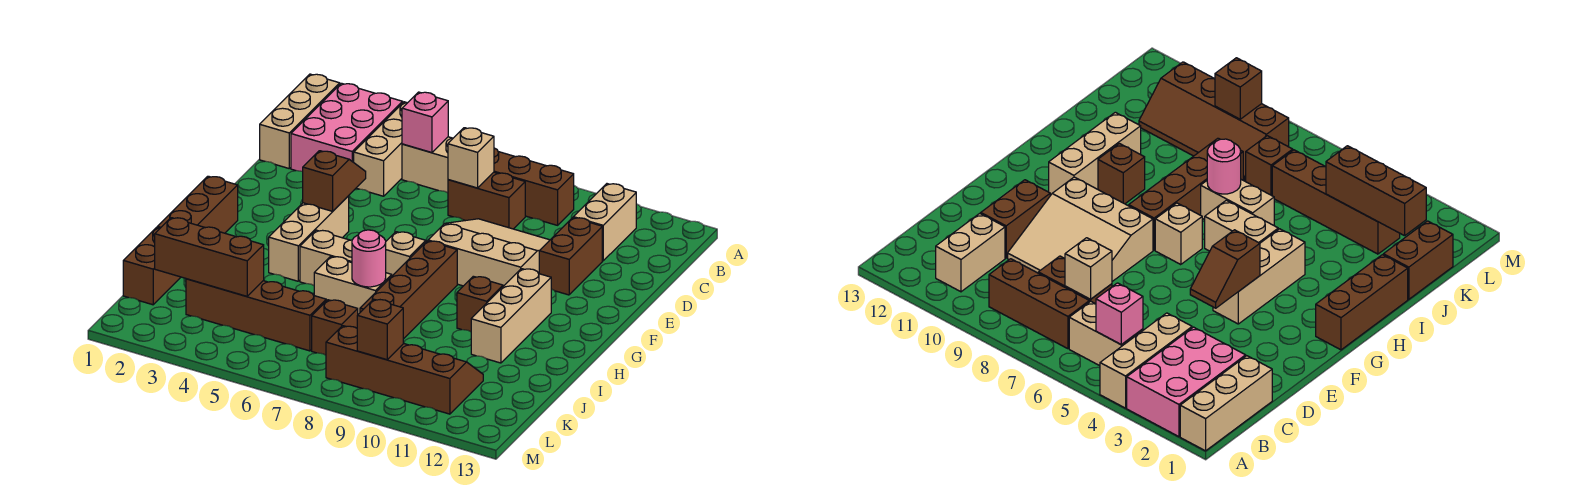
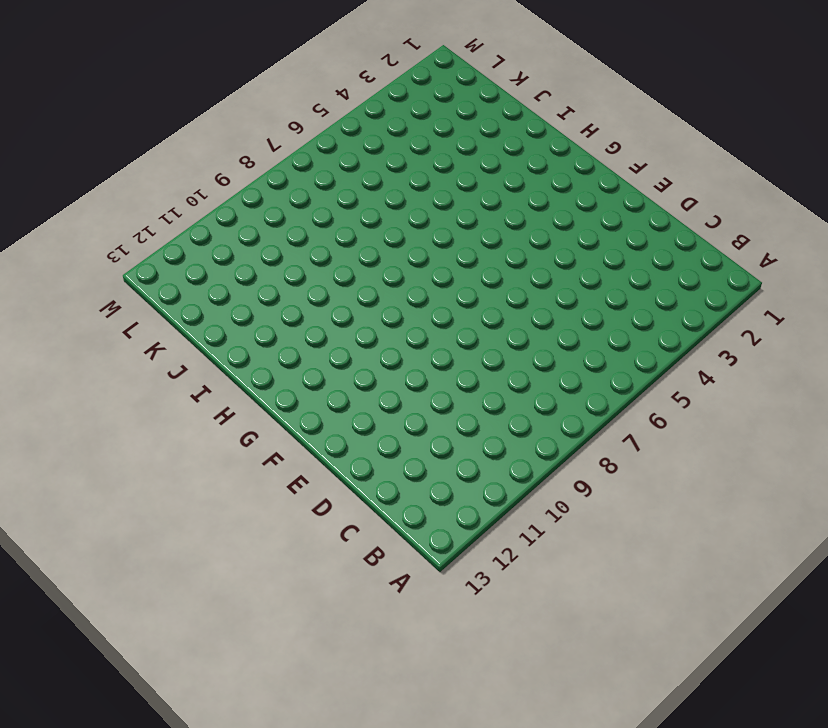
none -> tan brick A1:C1 level 1
none -> pink brick A2:C3 level 1
none -> tan brick A4:C4 level 1

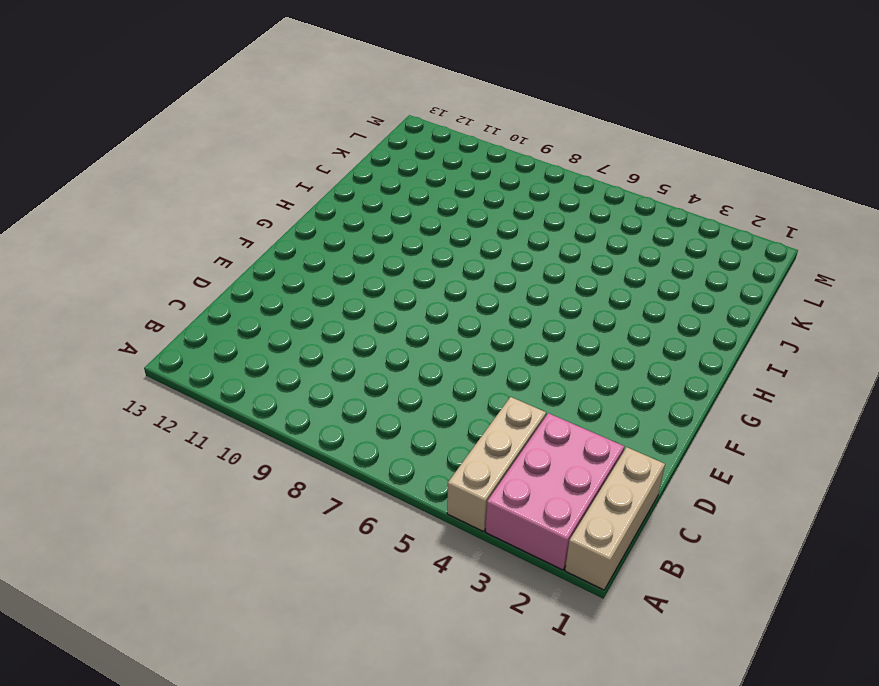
none -> tan brick B5:B6 level 1
none -> brown brick B7:B9 level 1
none -> tan brick B11:C11 level 1

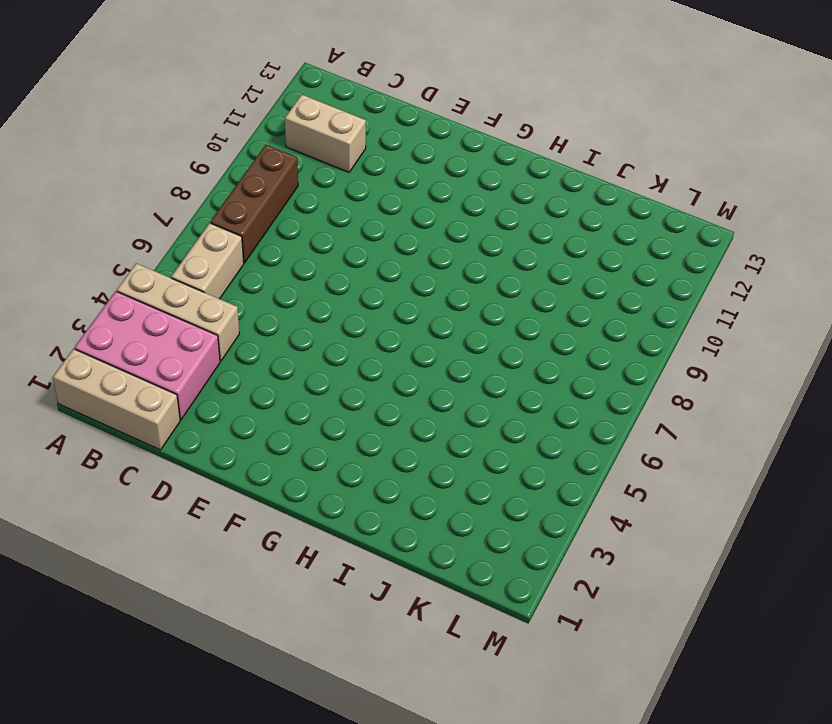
none -> brown brick C7:C8 level 1
none -> tan slope D8:F10 level 1 top F
none -> brown brick D11:E11 level 1

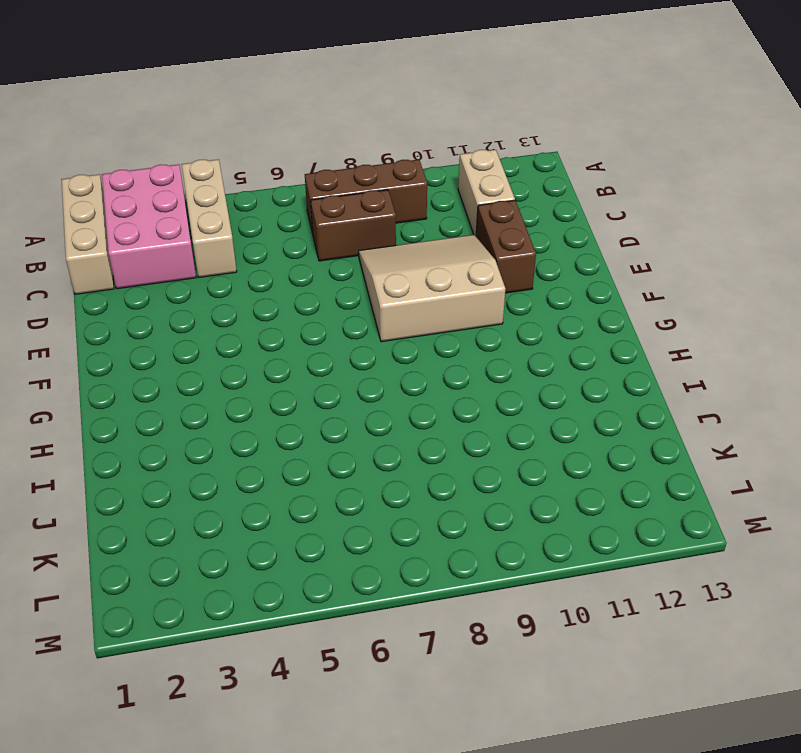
none -> tan brick B5:B6 level 1
none -> tan brick F4:H4 level 1
none -> brown brick G1:I1 level 1

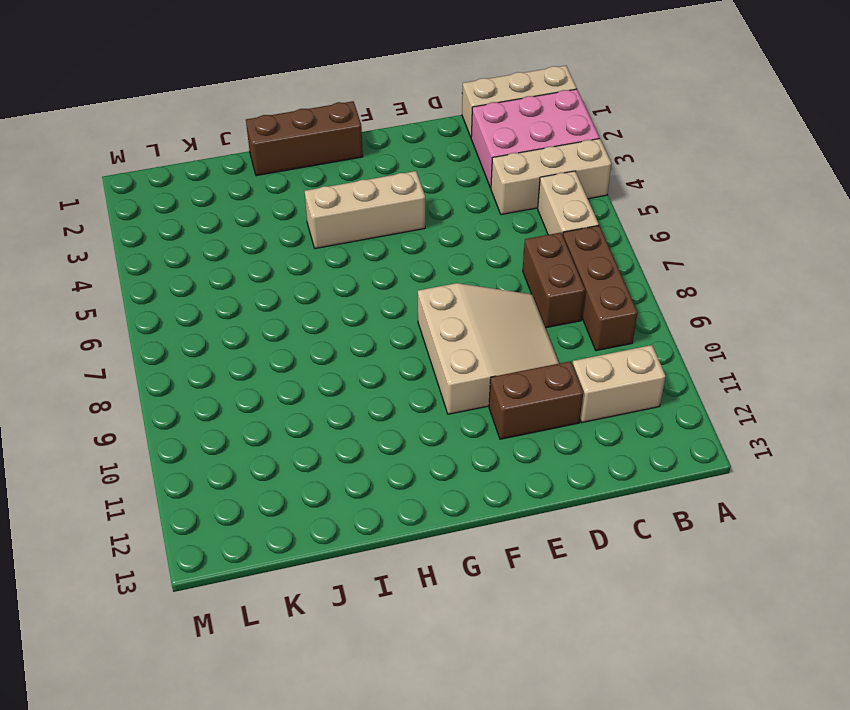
none -> tan brick G7 level 1
none -> brown brick G8:J8 level 1
none -> tan brick G11:I11 level 1

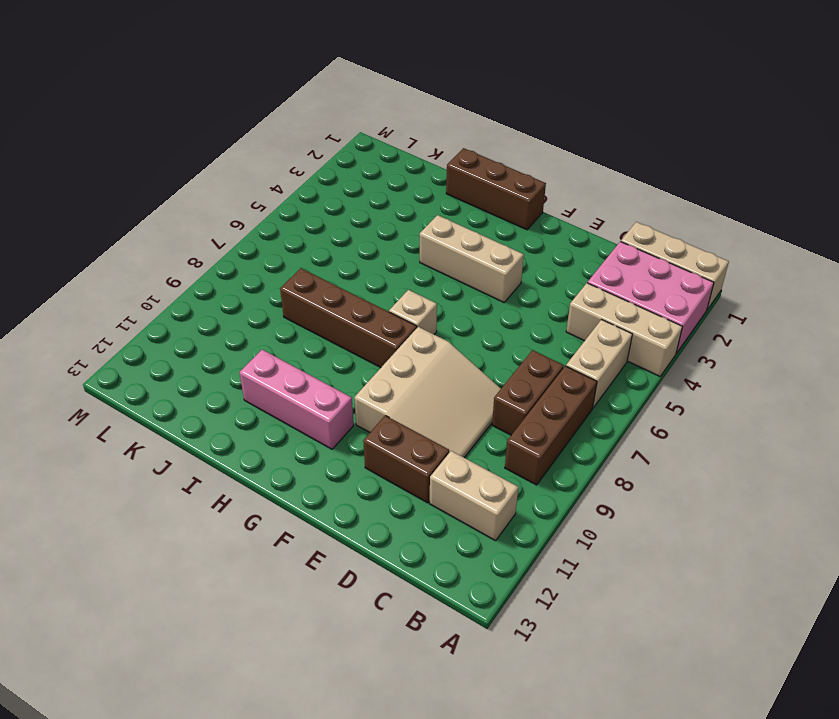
pink brick G11:I11 level 1 -> tan brick G11:I11 level 1
none -> tan brick H5:H6 level 1
none -> brown brick H10 level 1
none -> tan brick I6:I7 level 1

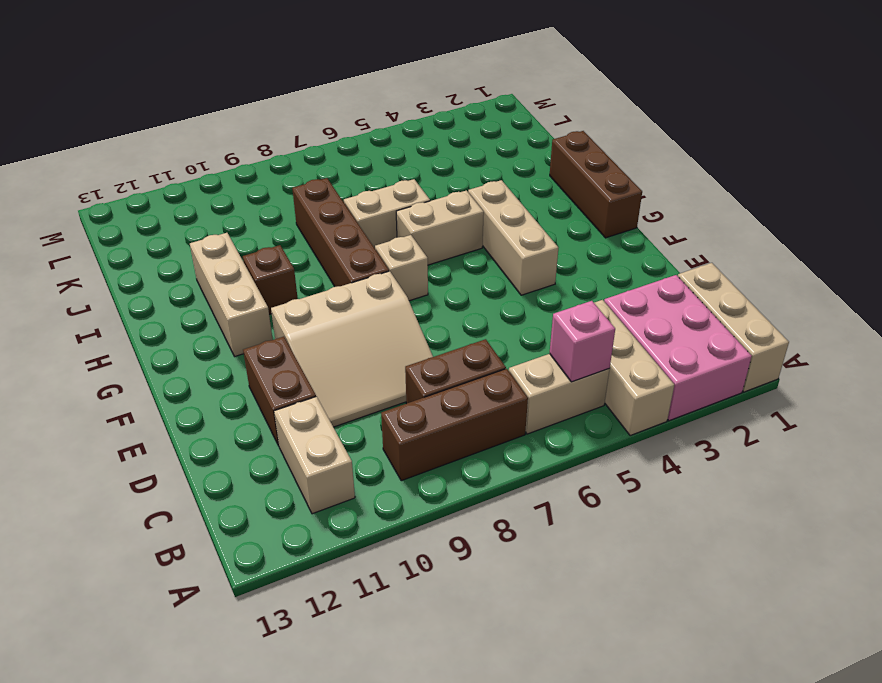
none -> brown brick J1:K1 level 1
none -> brown brick K3:K6 level 1
none -> brown brick K7 level 1

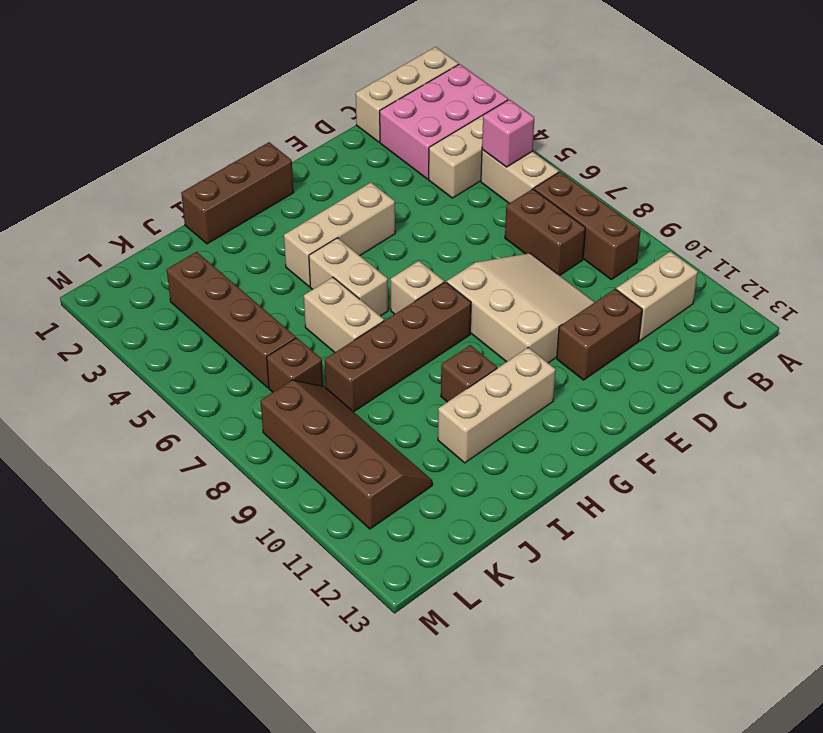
none -> brown brick J1:K1 level 1
none -> tan brick C7 level 2
none -> brown slope E4:F4 level 2 top F

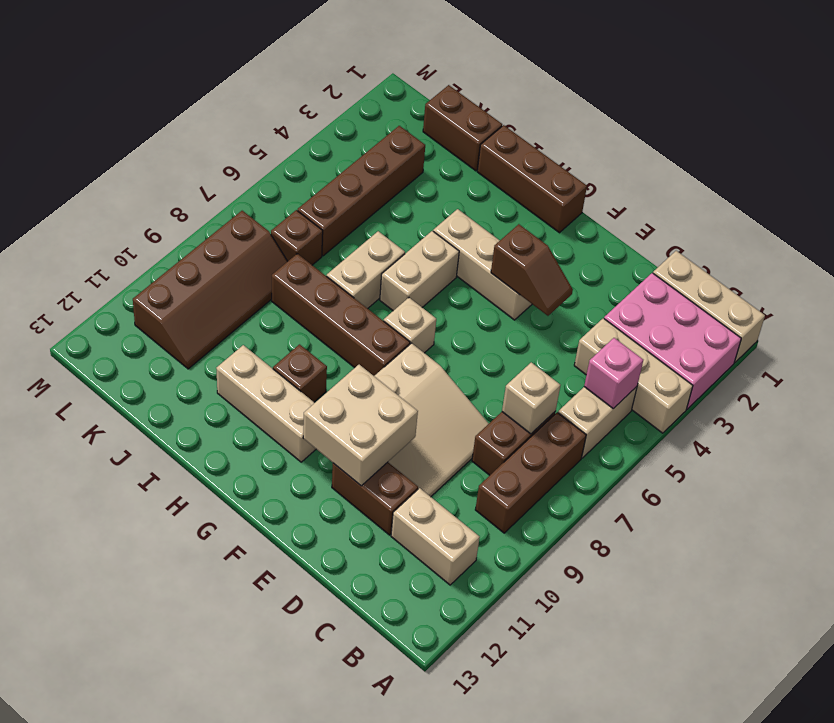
tan brick E10:F11 level 2 -> none
none -> pink round brick I7 level 2
none -> brown brick K2:K4 level 2
none -> brown brick L9 level 2

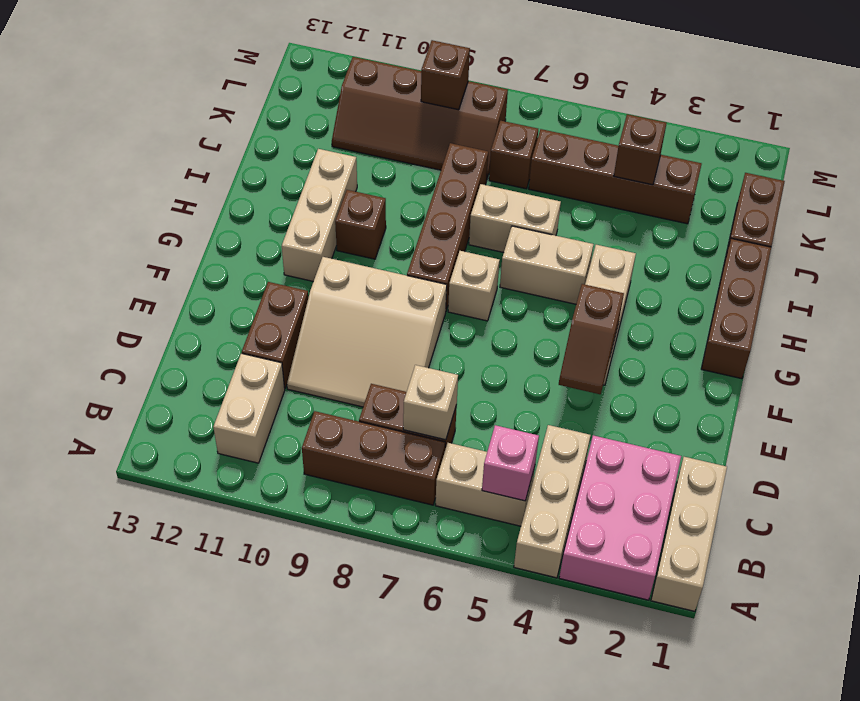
brown brick K4 level 2 -> brown brick K2:K4 level 2
none -> pink round brick I7 level 2

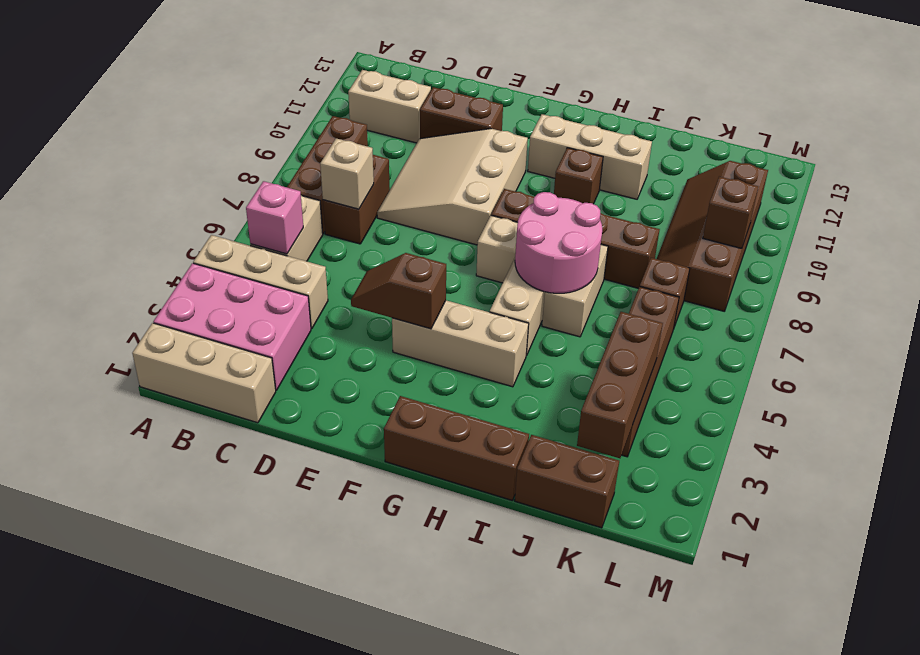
pink round brick H6:I7 level 2 -> pink round brick I7 level 2

